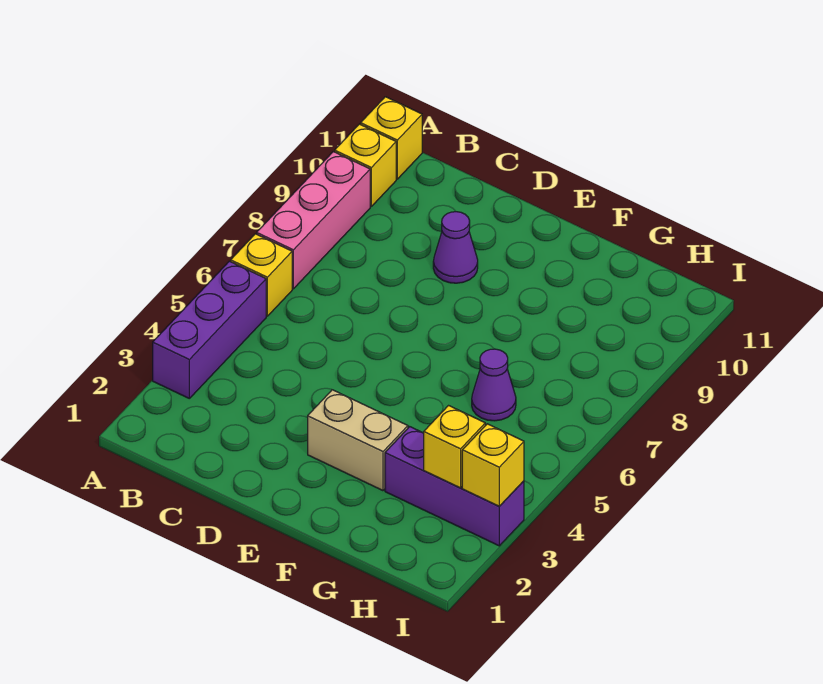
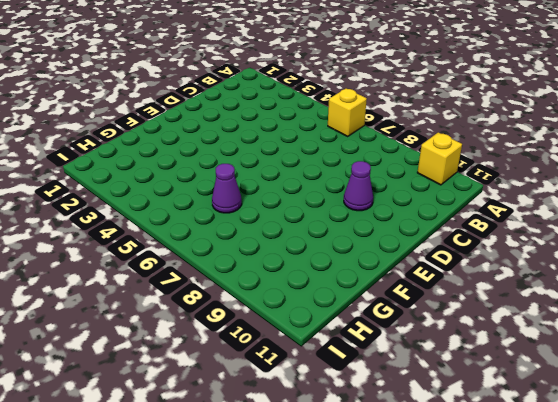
none -> purple brick A3:A5 level 1
none -> pink brick A7:A9 level 1

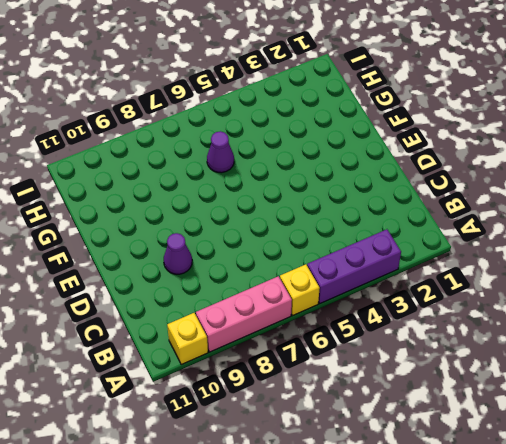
none -> yellow brick A11 level 1
none -> tan brick E3:F3 level 1

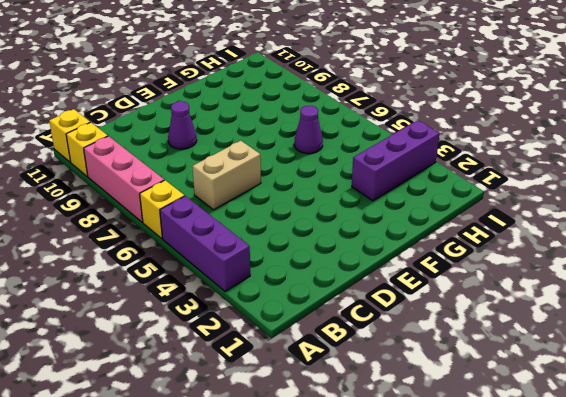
tan brick C6:D6 level 1 -> tan brick E3:F3 level 1
none -> yellow brick H3 level 2
none -> yellow brick I3 level 2

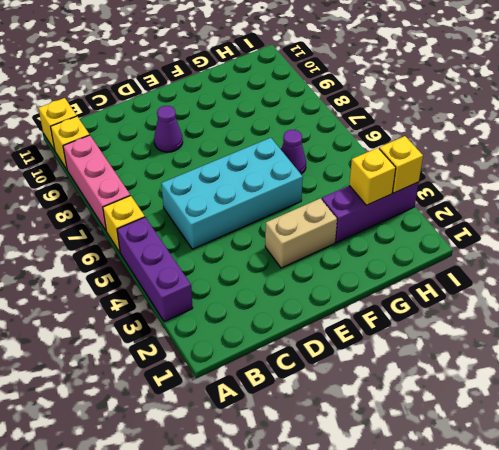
cyan brick C5:F6 level 1 -> none

